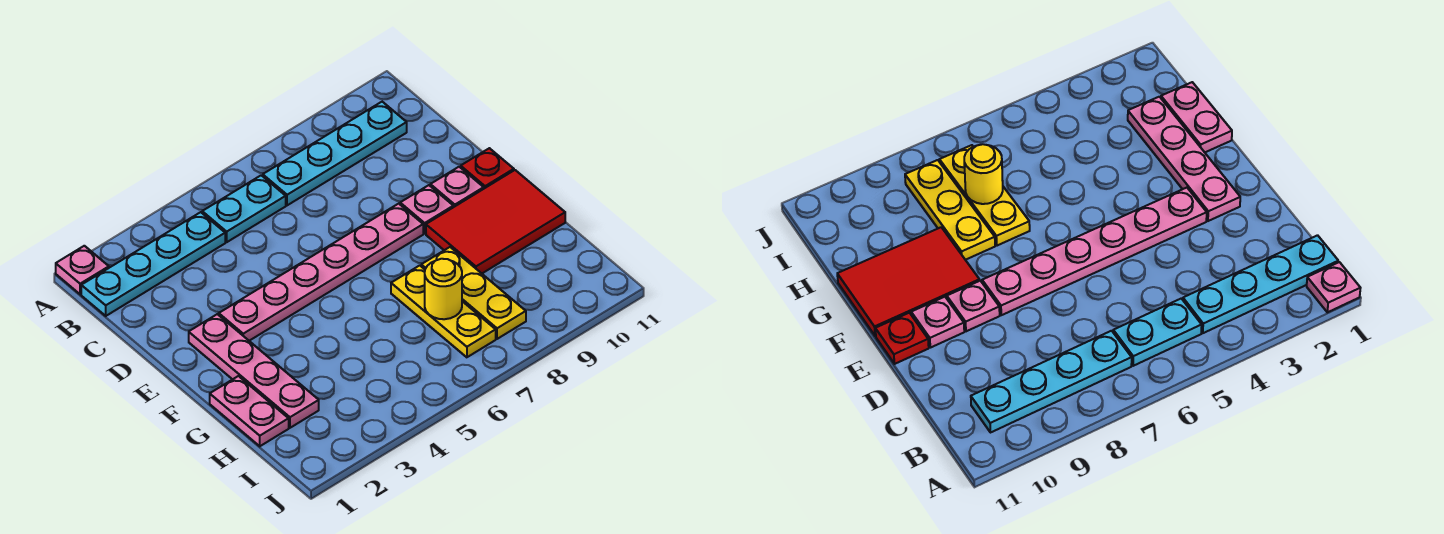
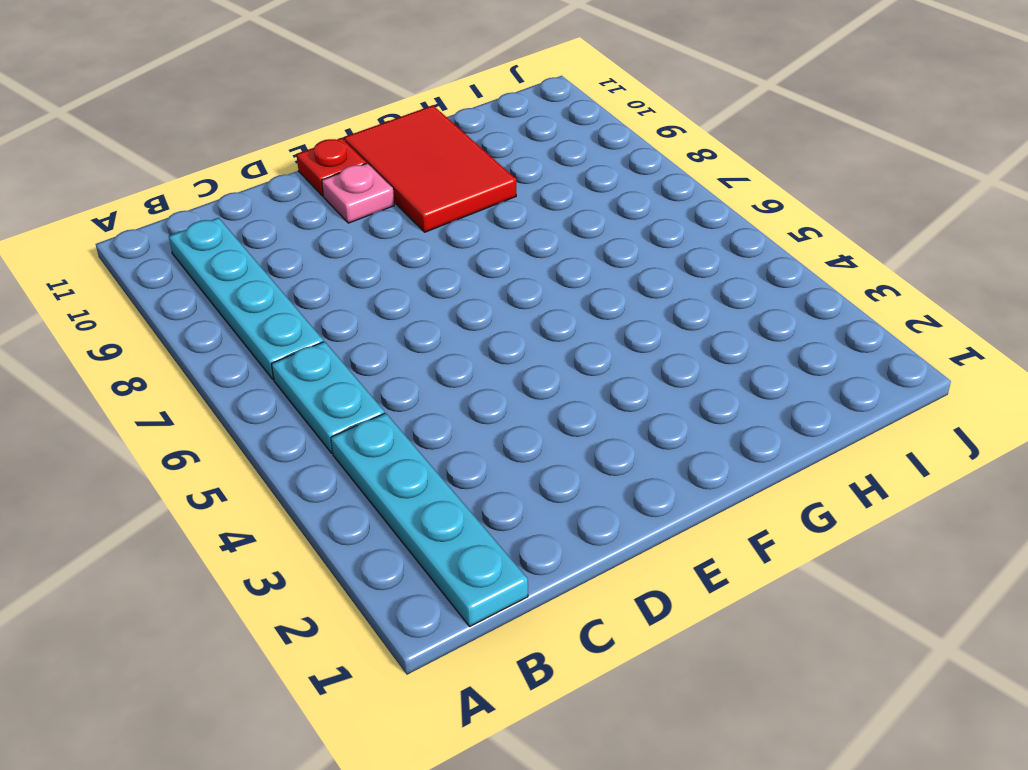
none -> pink plate A1 level 1
none -> pink plate E2:H2 level 1
none -> pink plate E3:E8 level 1

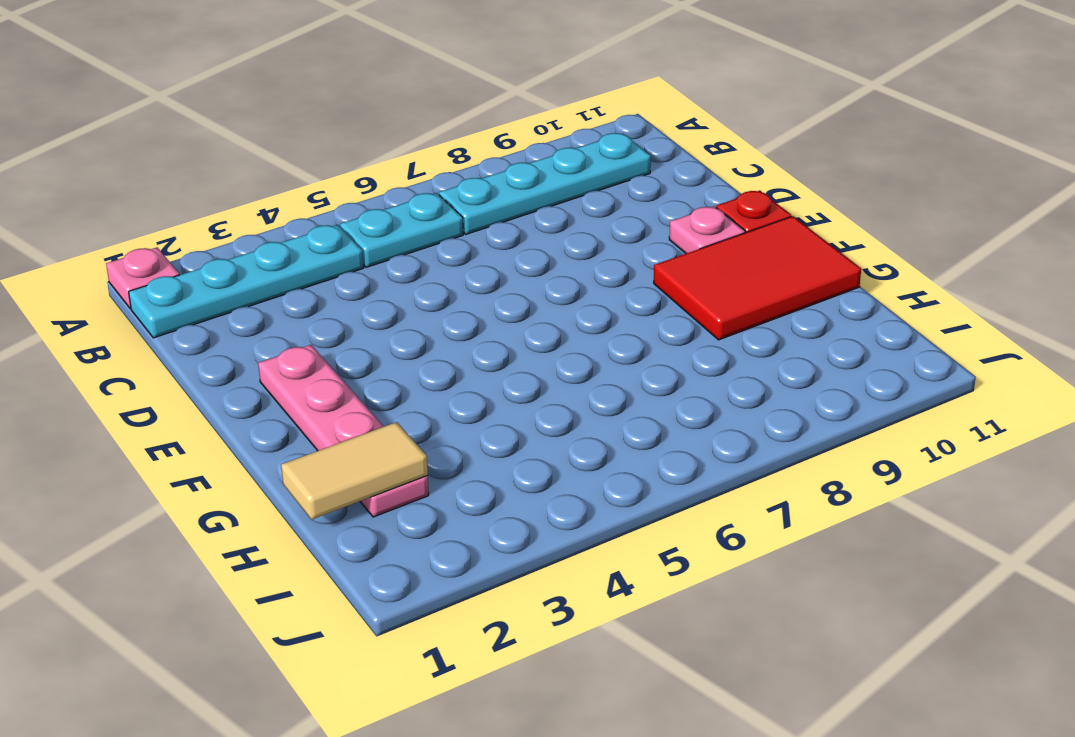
tan tile H1:H2 level 2 -> none
none -> pink plate E3:E8 level 1
none -> pink plate E9 level 1
none -> pink plate G1:H1 level 1

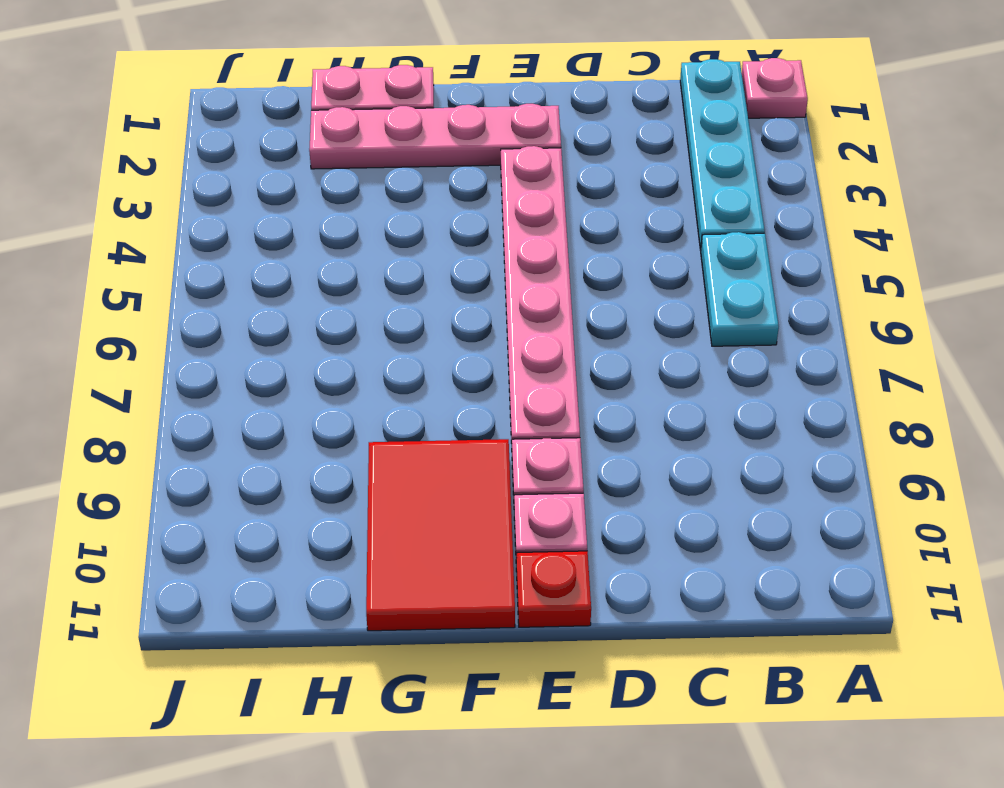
none -> cyan plate B7:B10 level 1
none -> yellow plate G7:I7 level 1
none -> yellow plate G8:I8 level 1

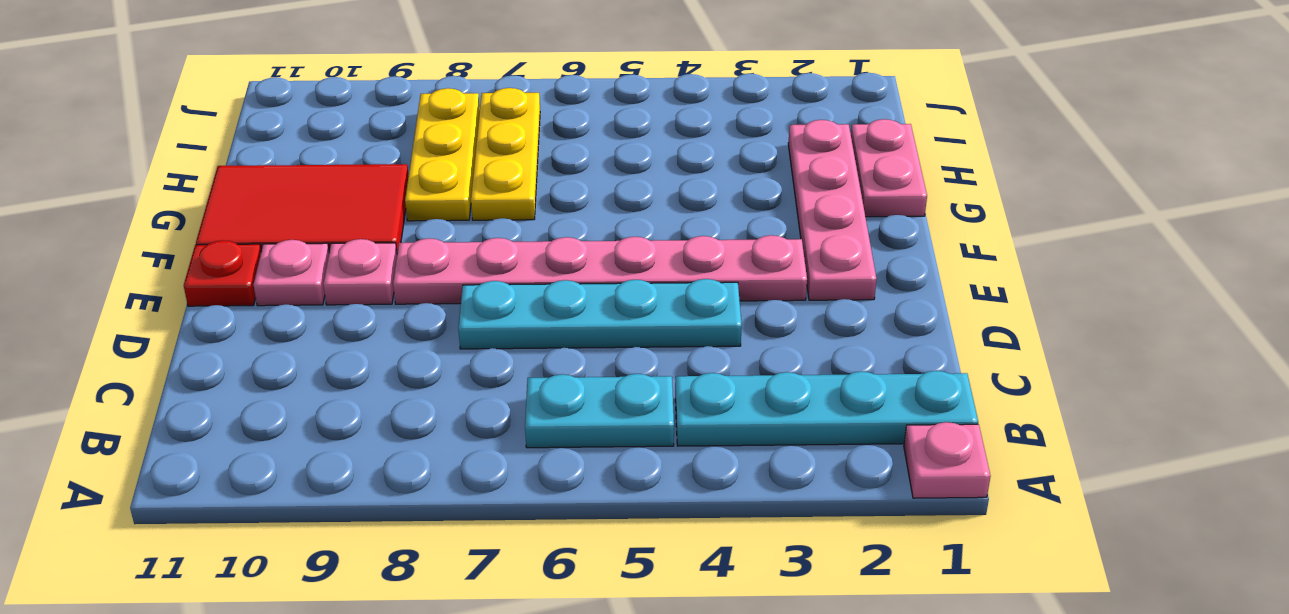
cyan plate D4:D7 level 1 -> cyan plate B7:B10 level 1
none -> yellow round brick H7 level 2

